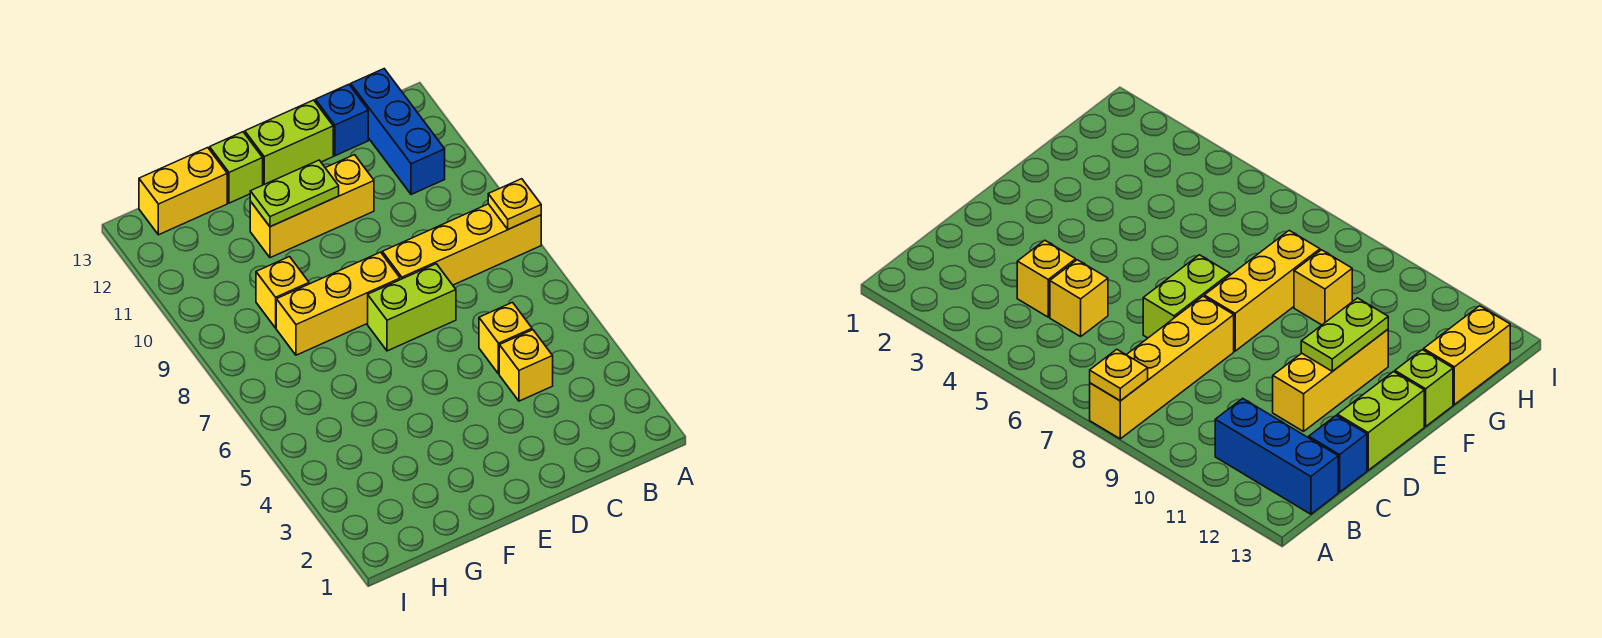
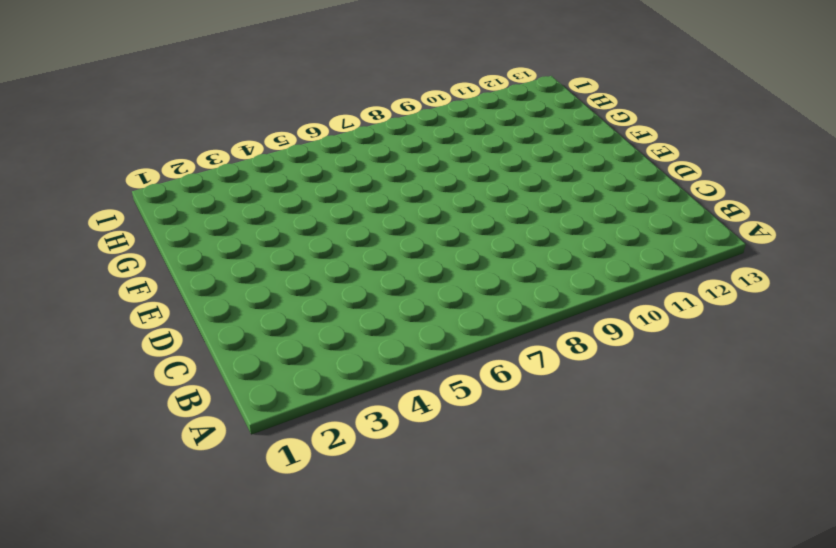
none -> yellow brick A8:D8 level 1
none -> blue brick B11:B13 level 1
none -> yellow brick C4 level 1

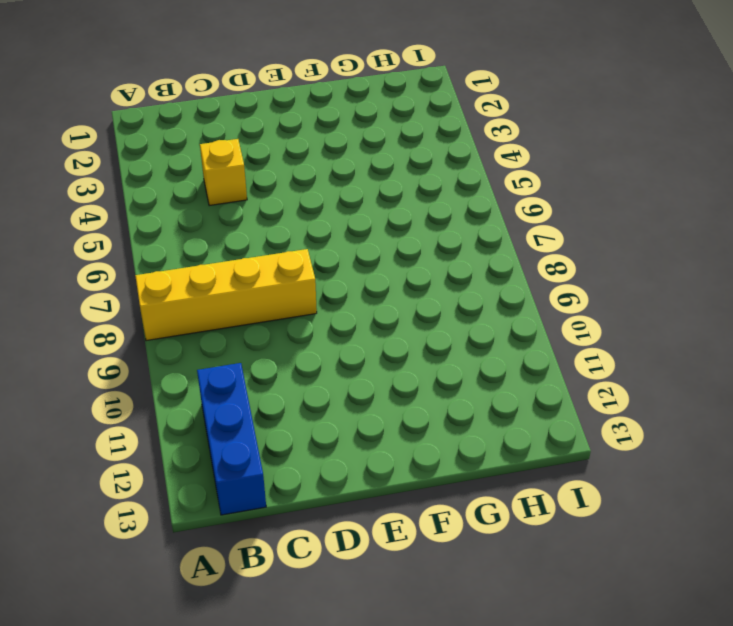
none -> yellow brick C5 level 1
none -> blue brick C13 level 1
none -> lime brick D7:E7 level 1

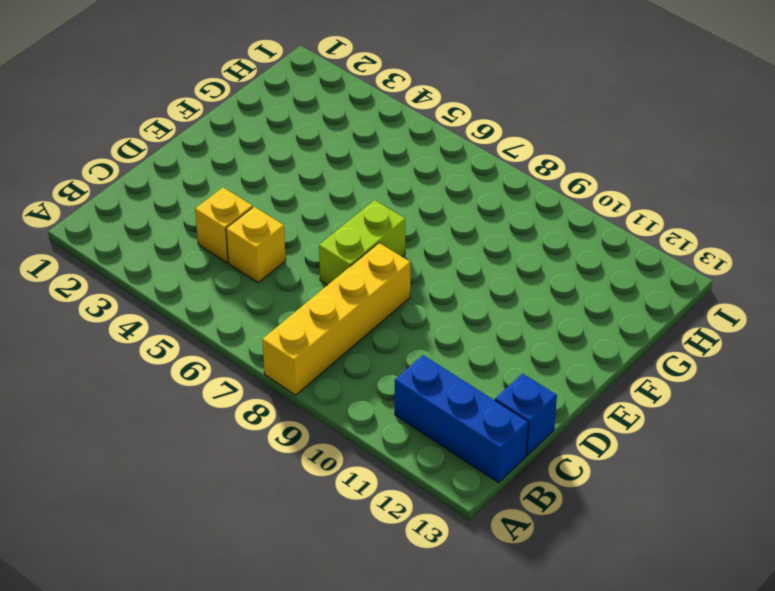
none -> yellow brick D11:F11 level 1
none -> lime brick D13:E13 level 1
none -> yellow brick E8:G8 level 1

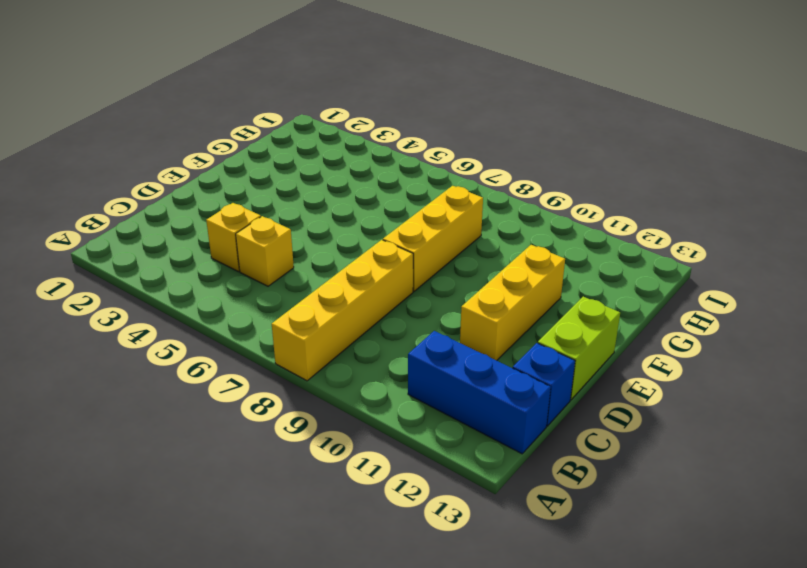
none -> lime brick D7:E7 level 1
none -> lime brick F13 level 1
none -> yellow brick G9 level 1

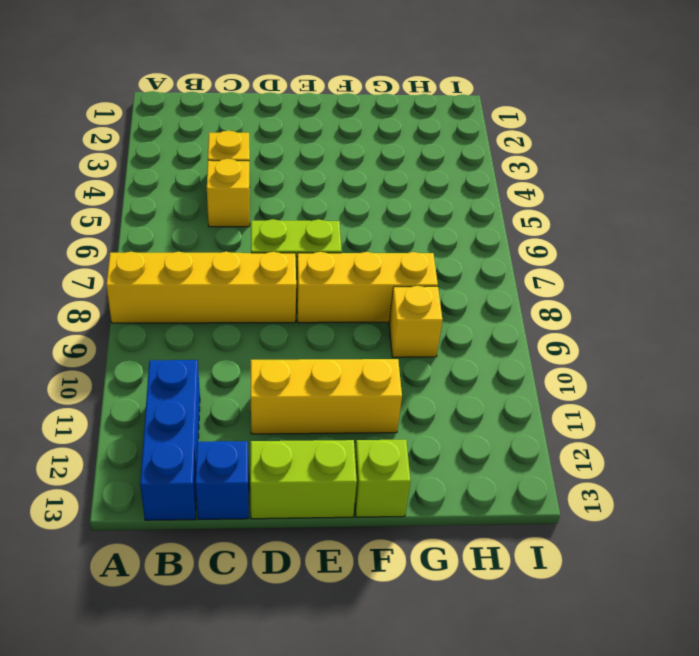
none -> yellow brick G13:H13 level 1
none -> yellow plate A8 level 2
none -> lime plate E11:F11 level 2

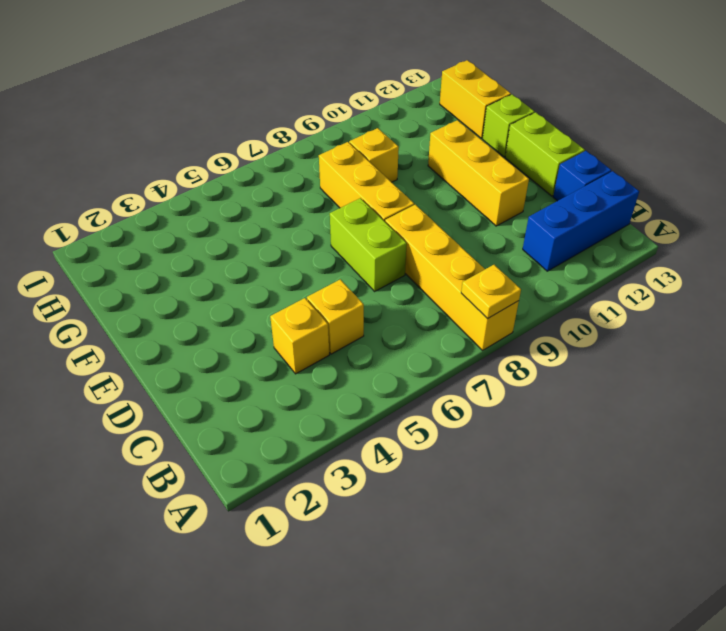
none -> lime plate E11:F11 level 2

